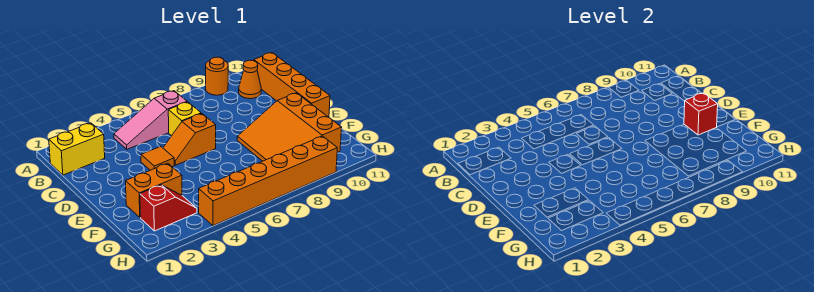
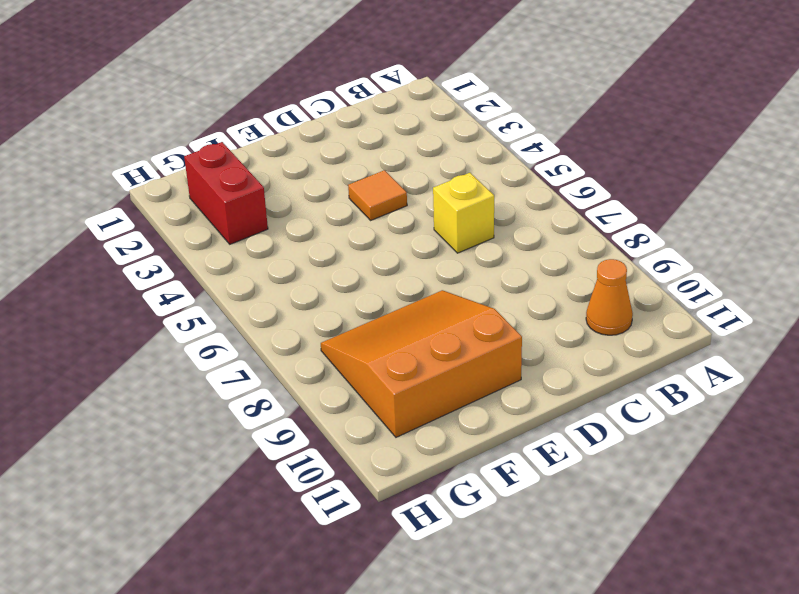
red brick G2:G3 level 1 -> red slope G2:G3 level 1 top 2
none -> orange round brick A9 level 1
none -> yellow brick B1:B2 level 1
none -> pink slope B4:B6 level 1 top 6

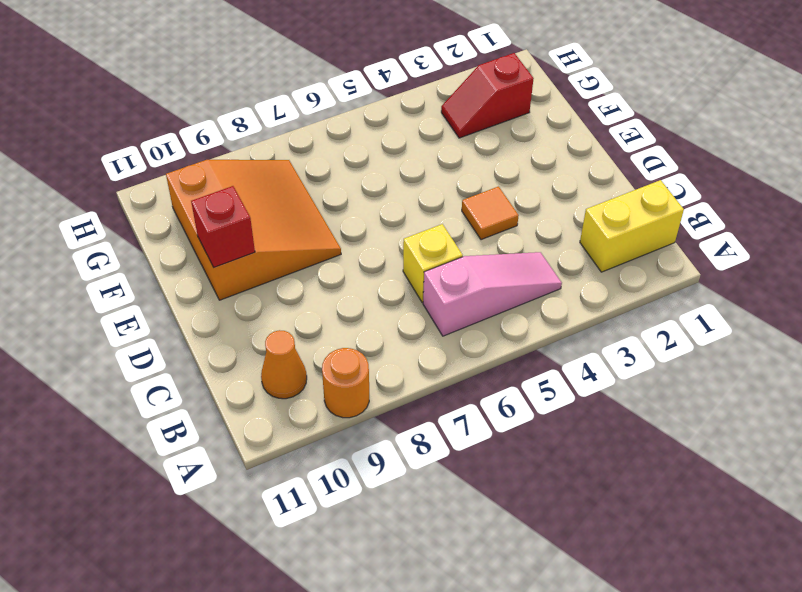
none -> orange brick B11:E11 level 1
none -> orange slope D5:D6 level 1 top 6
none -> orange brick F2:F3 level 1

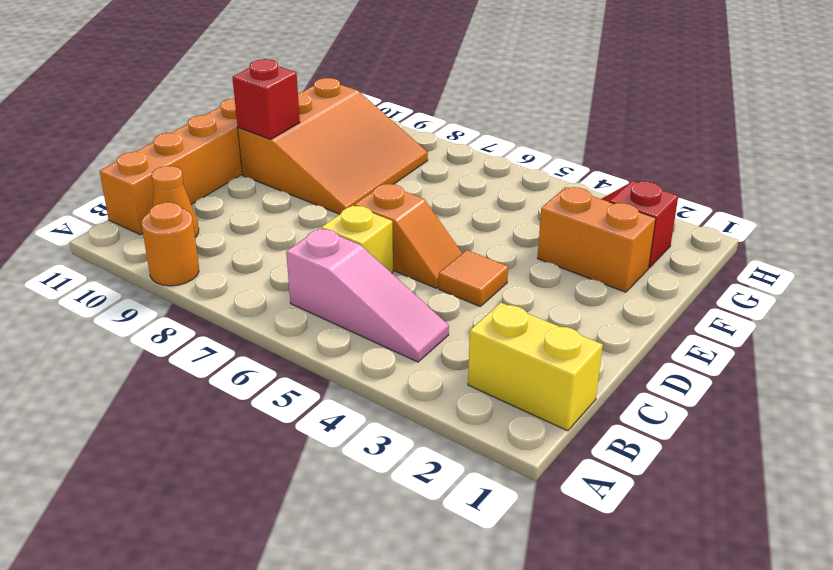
none -> orange brick H4:H9 level 1

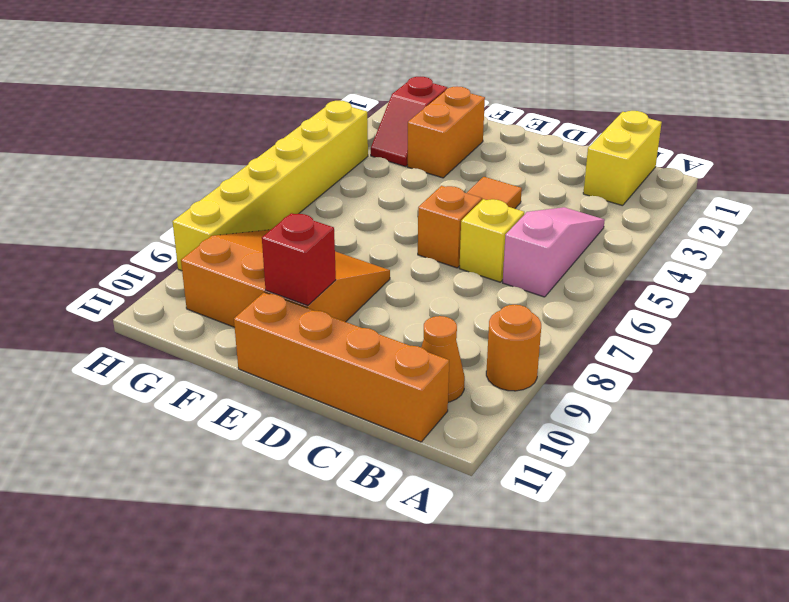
yellow brick H4:H9 level 1 -> orange brick H4:H9 level 1

